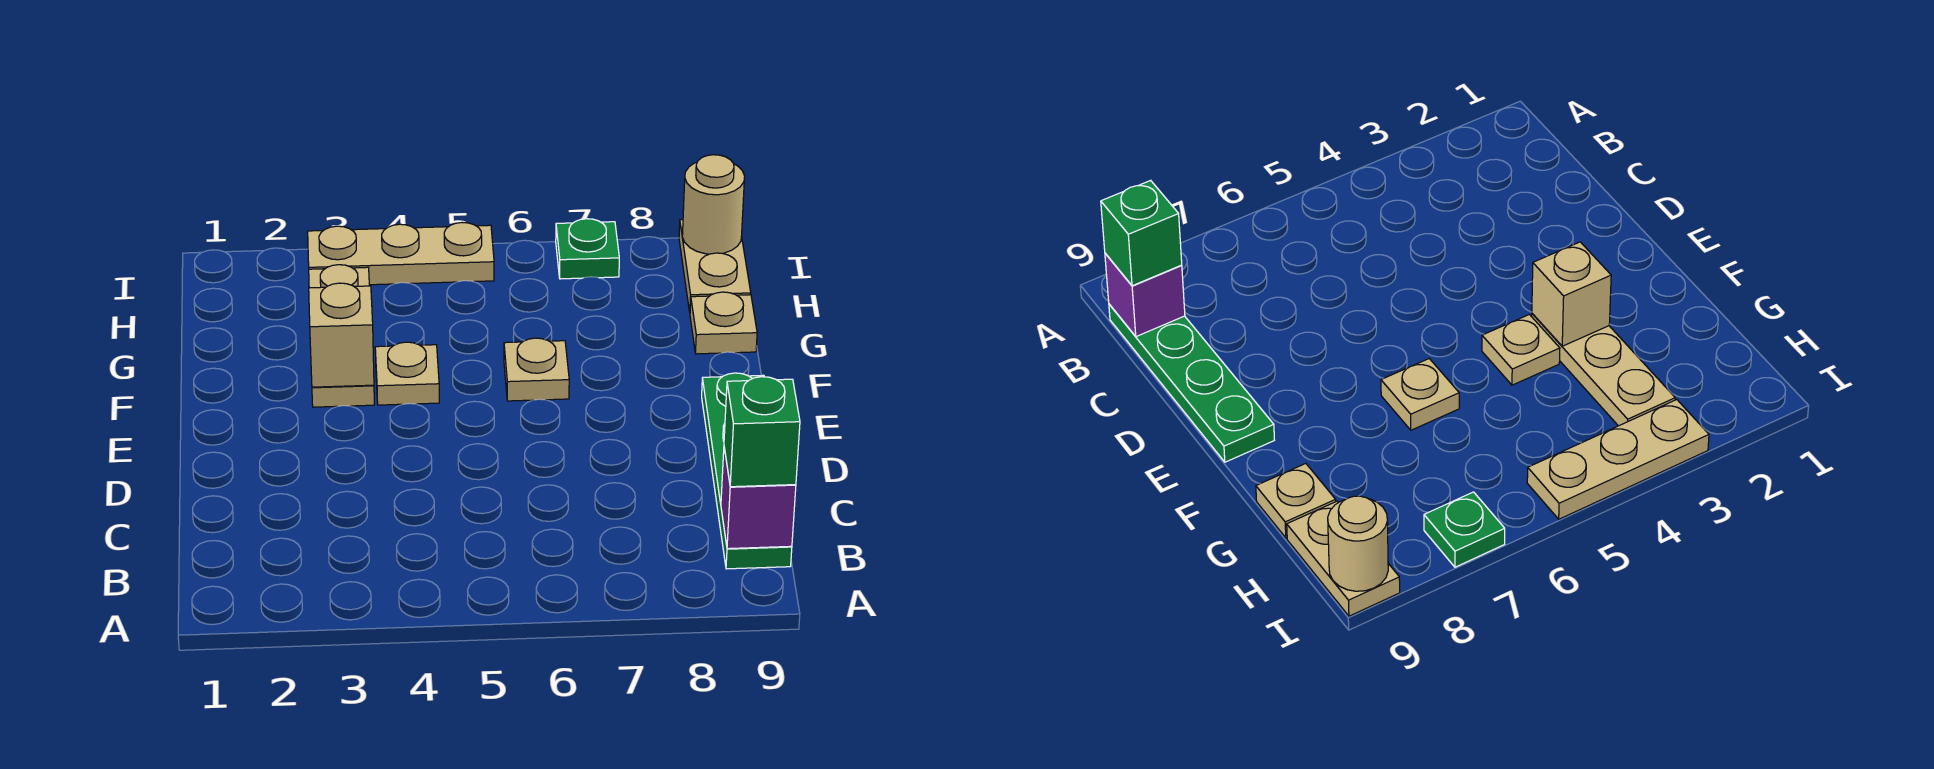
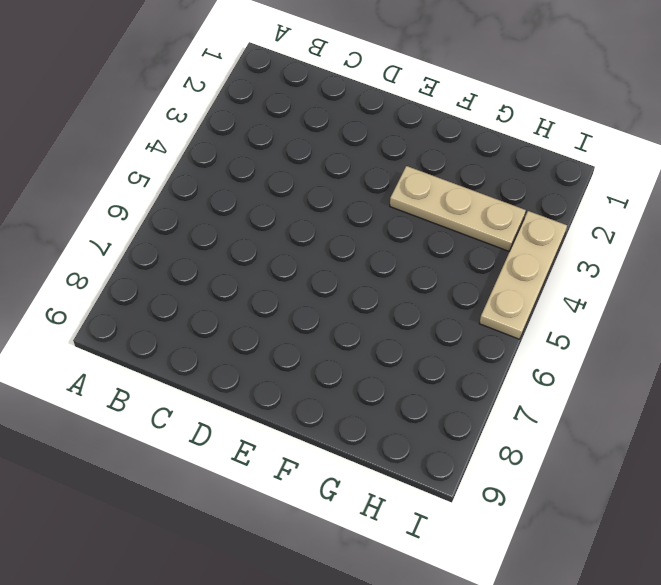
none -> green plate B9:E9 level 1
none -> tan plate F4 level 1
none -> tan plate F6 level 1

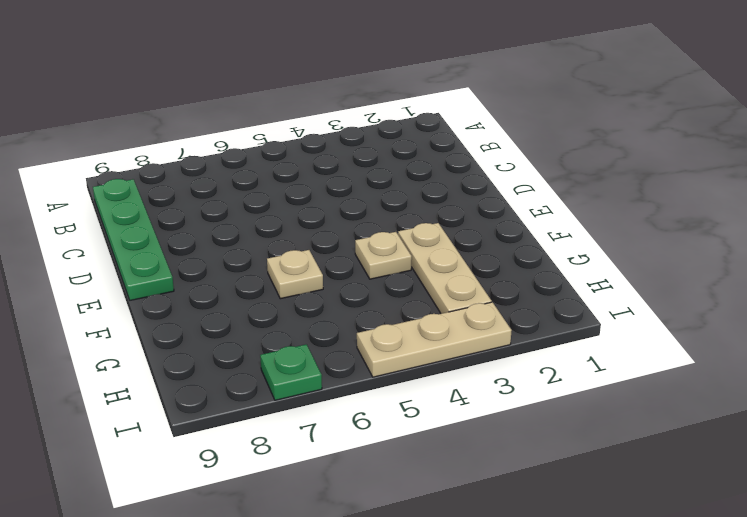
none -> tan plate G9 level 1
none -> tan plate H9:I9 level 1
none -> purple brick B9 level 2

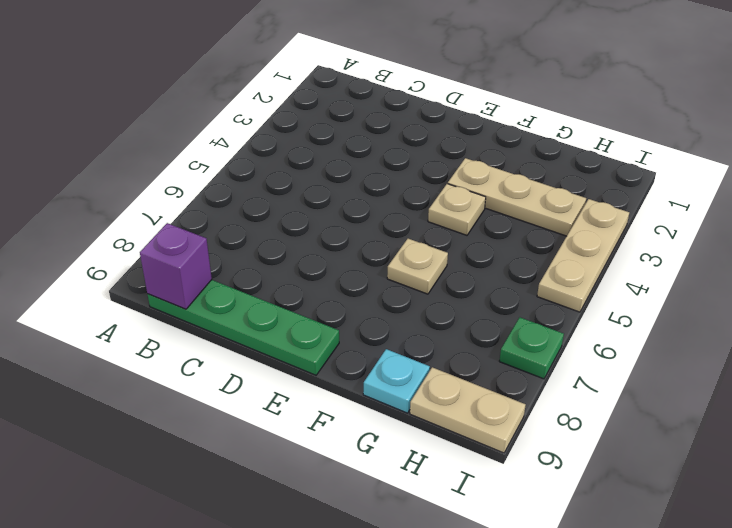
cyan plate G9 level 1 -> tan plate G9 level 1
none -> tan brick F3 level 2
none -> tan round brick I9 level 2
none -> green brick B9 level 3

